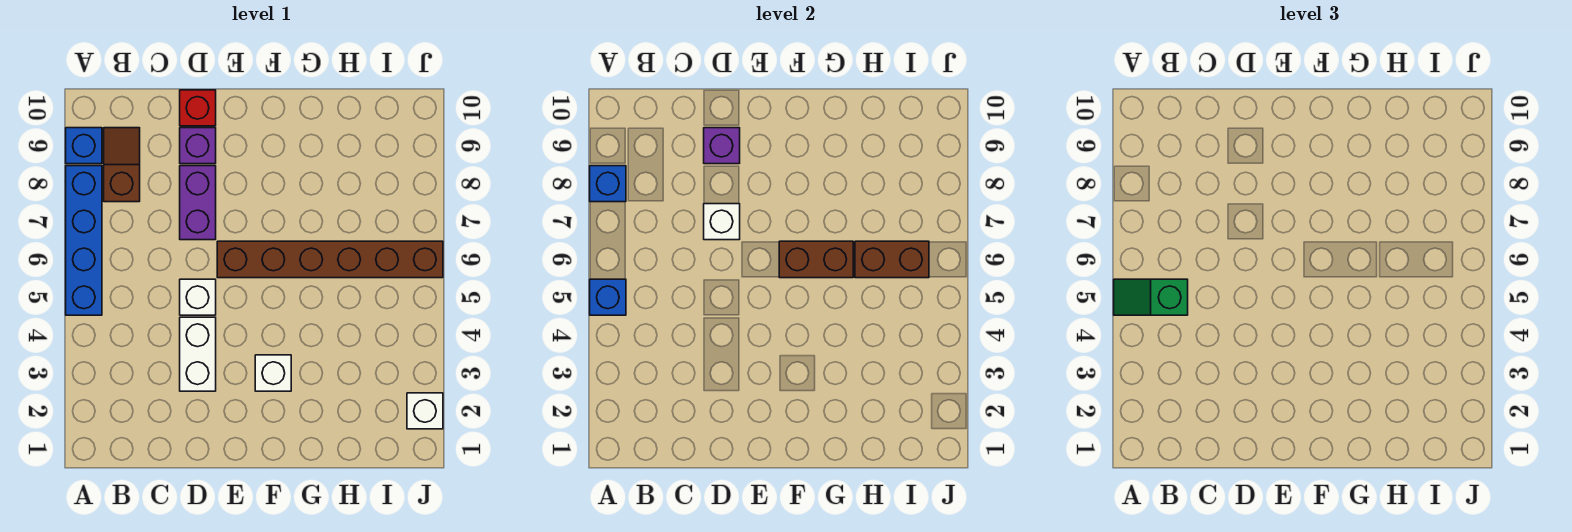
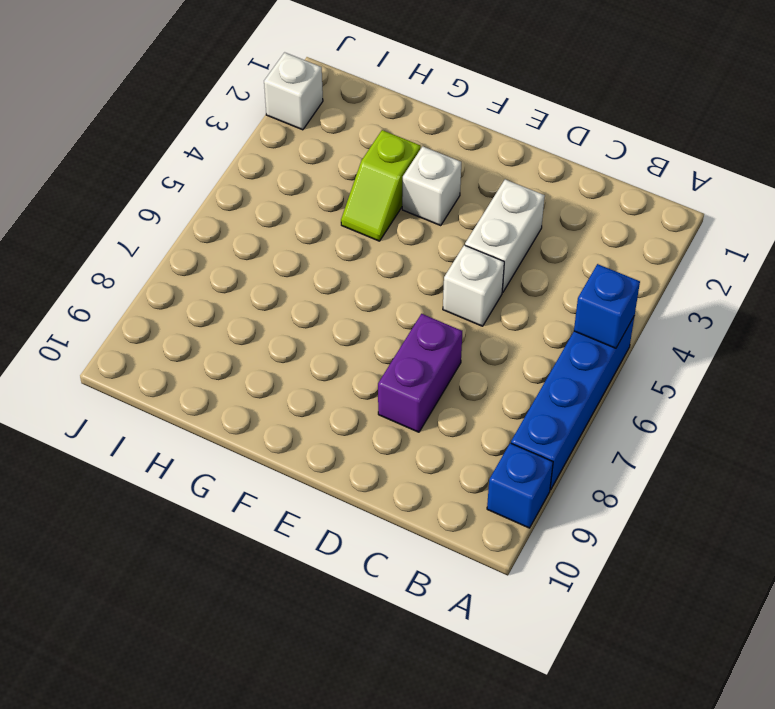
lime slope G3:G4 level 1 top 3 -> none
none -> brown slope B8:B9 level 1 top 8
none -> purple brick D9 level 1
none -> red brick D10 level 1

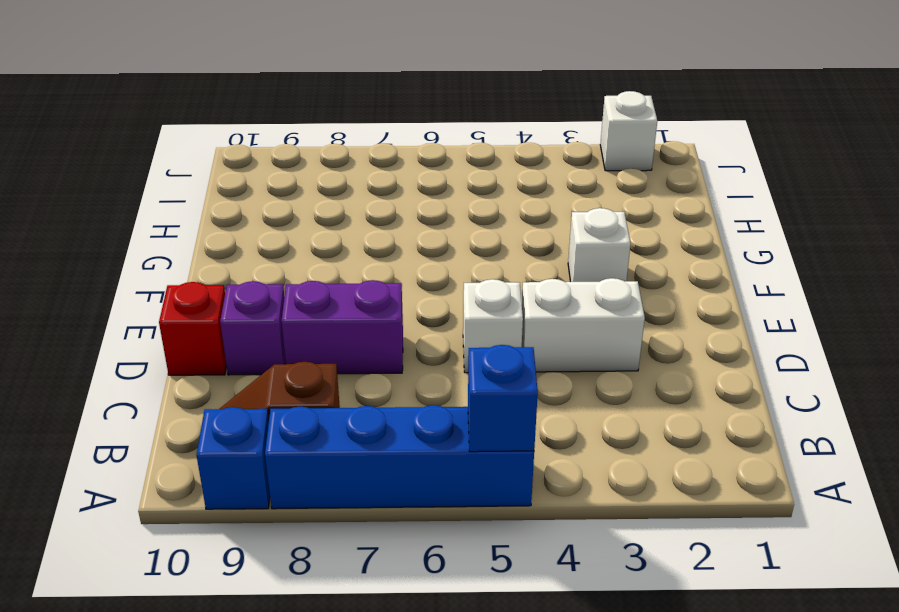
none -> brown brick E6:J6 level 1
none -> blue brick A8 level 2
none -> white brick D7 level 2

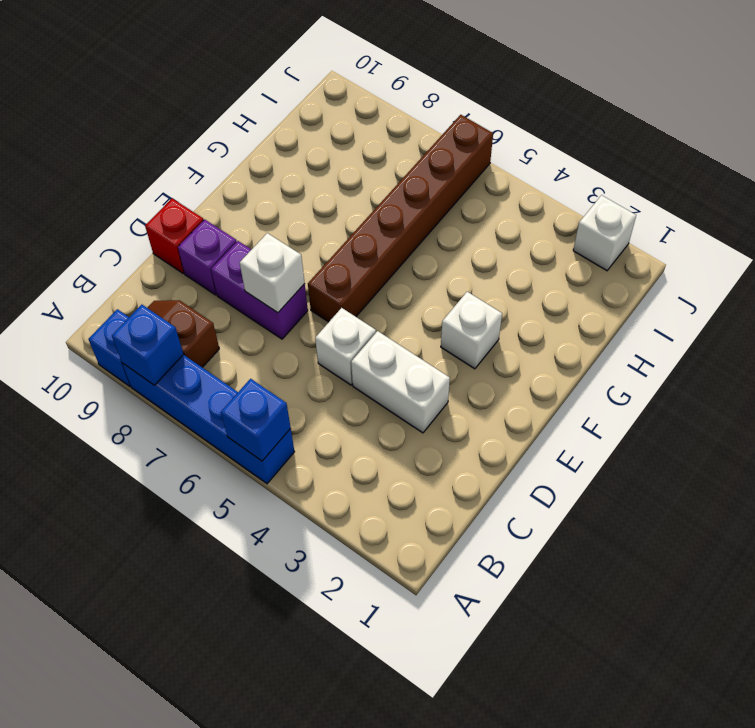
none -> purple brick D9 level 2
none -> brown brick F6:G6 level 2
none -> brown brick H6:I6 level 2

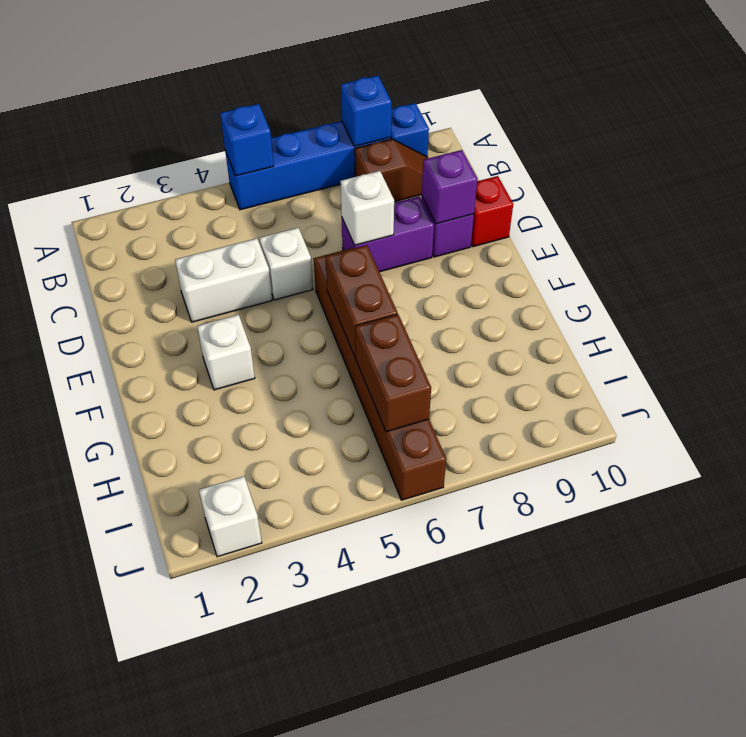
none -> green slope A5:B5 level 3 top B

